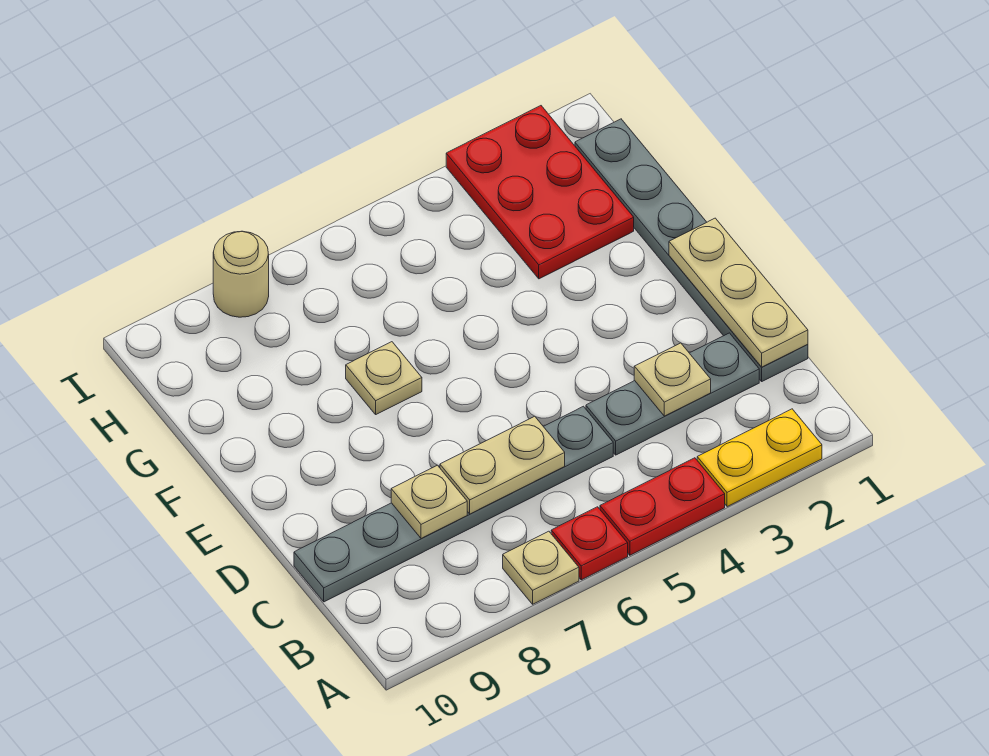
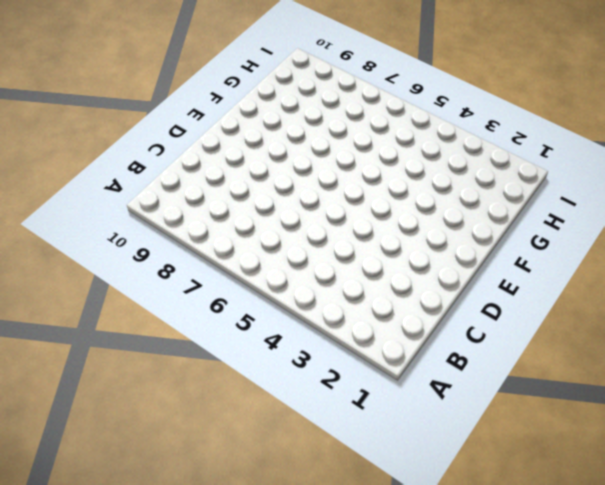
none -> yellow plate A2:A3 level 1
none -> red plate A4:A5 level 1
none -> red plate A6 level 1

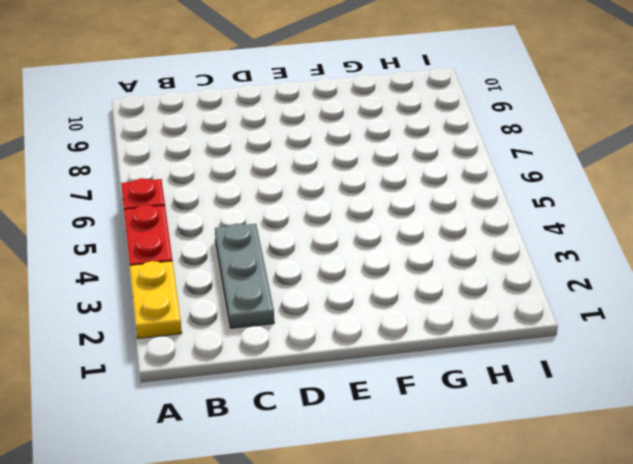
none -> tan plate A7 level 1
none -> grey plate C1:H1 level 1
none -> grey plate C5:C10 level 1

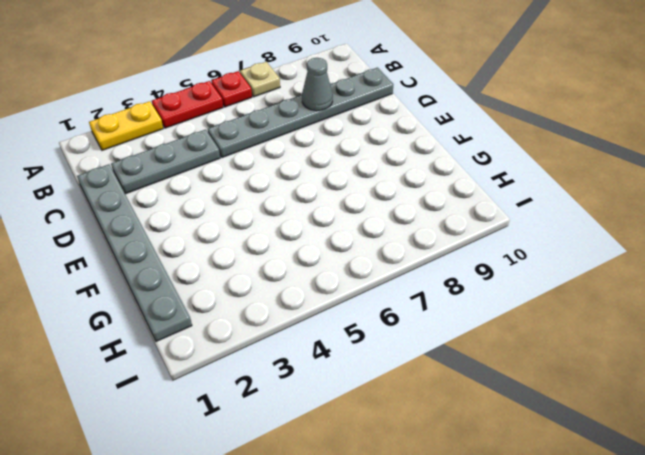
grey cone C8 level 2 -> tan plate C8 level 2
none -> tan plate F7 level 1
none -> red plate G2:I3 level 1
none -> tan round brick I8 level 1

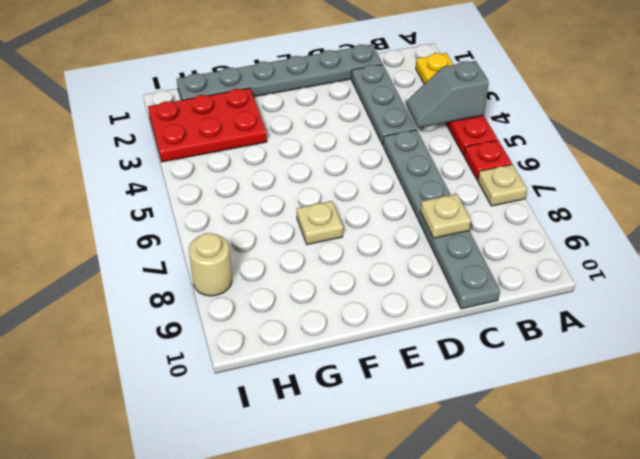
grey slope A4:B4 level 2 top A -> none
none -> tan plate C1:E1 level 2
none -> tan plate C3 level 2
none -> tan plate C6:C7 level 2

